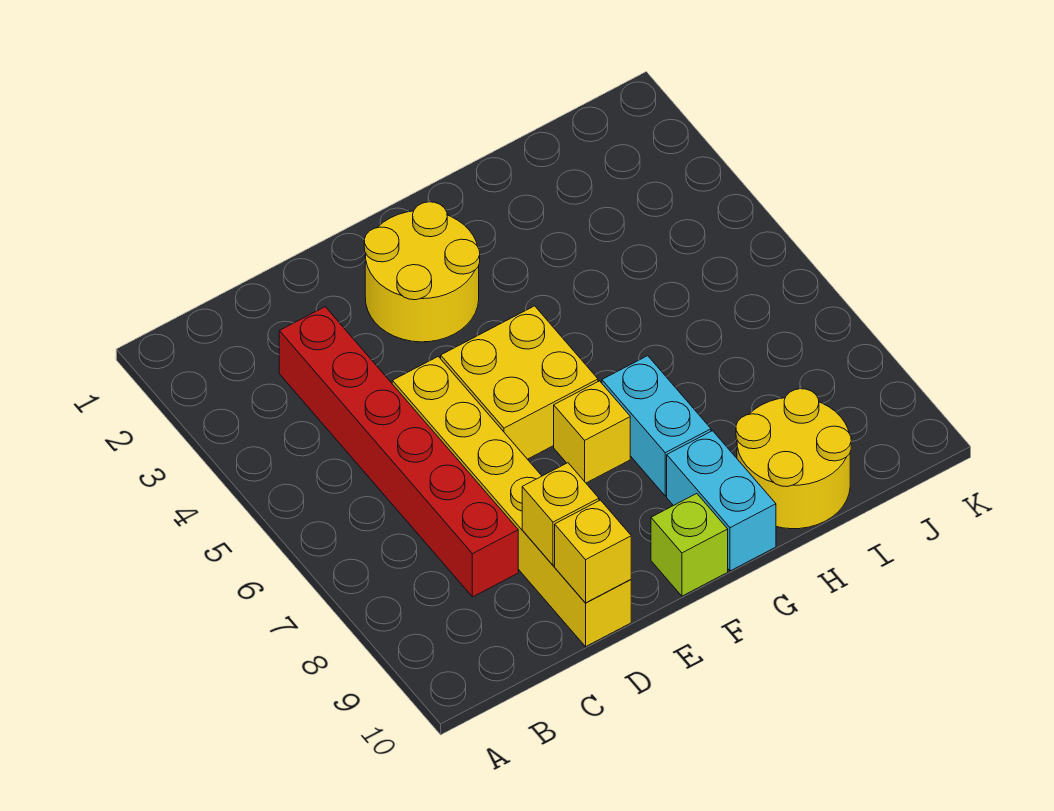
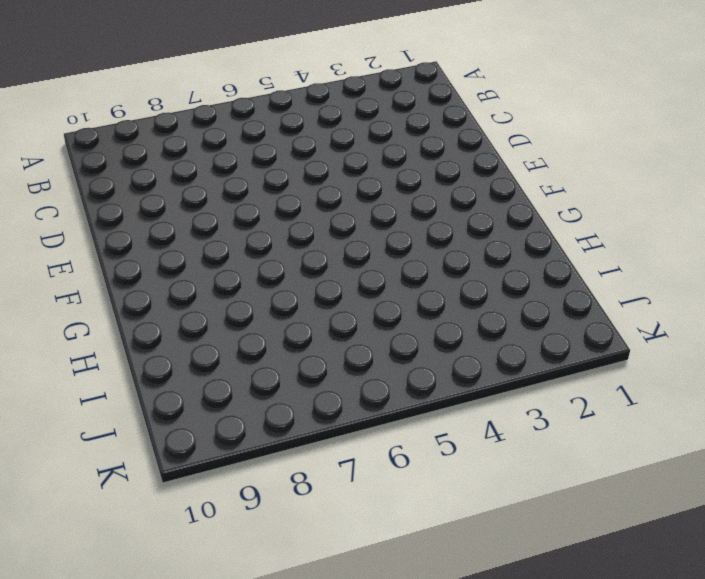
none -> red brick C3:C8 level 1
none -> yellow brick D5:D10 level 1

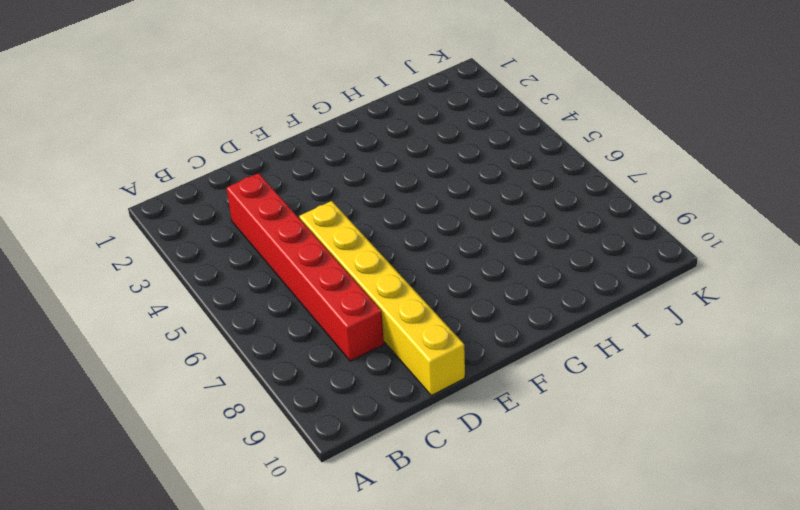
none -> yellow round brick E2:F3 level 1
none -> yellow brick E5:F6 level 1

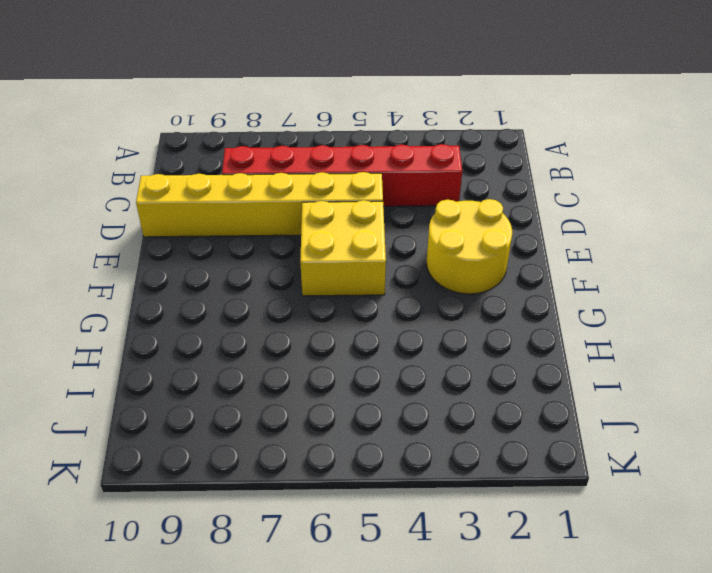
none -> yellow brick F7 level 1
none -> lime brick F10 level 1

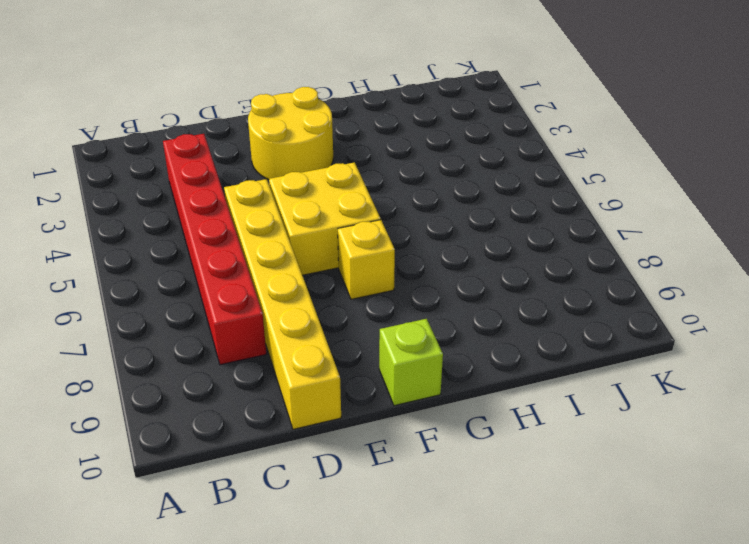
none -> cyan brick G7:G8 level 1
none -> cyan brick G9:G10 level 1

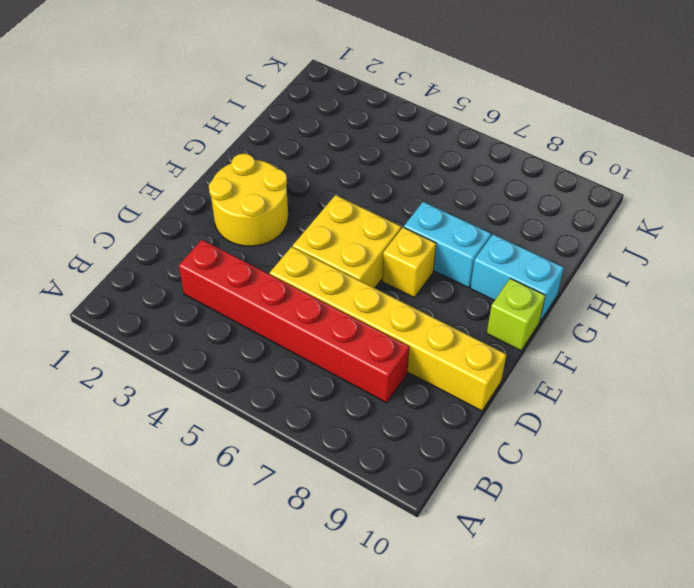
none -> yellow round brick H9:I10 level 1
none -> yellow brick D9 level 2

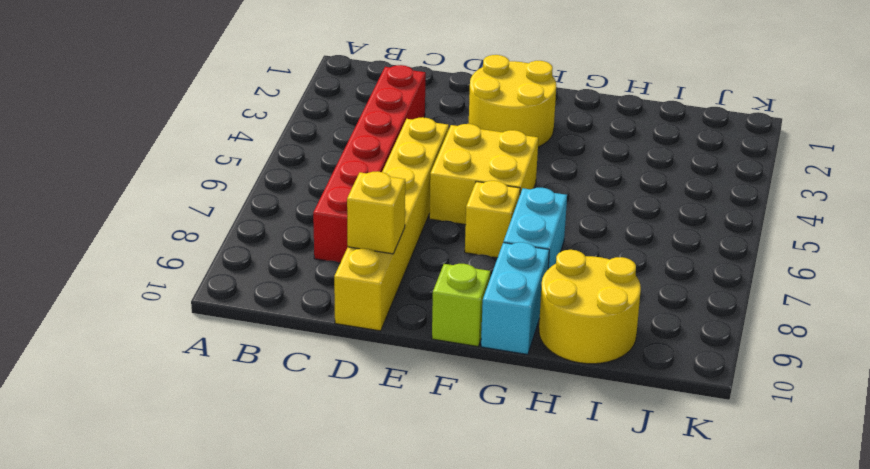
none -> yellow brick D10 level 2

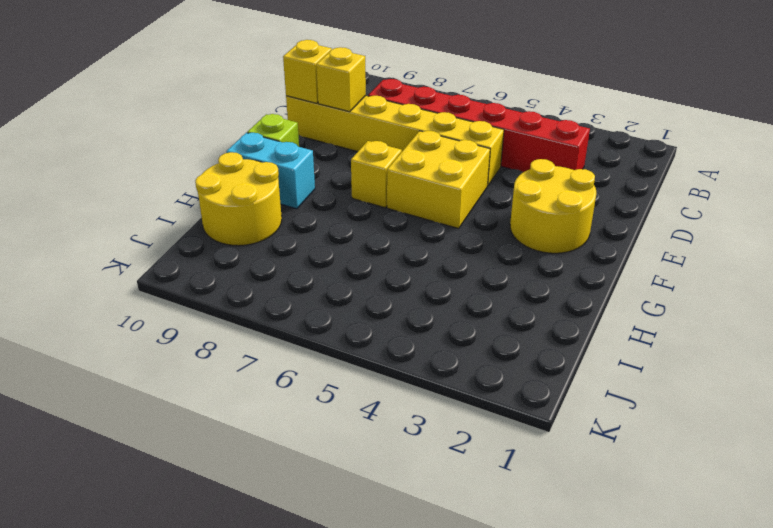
none -> cyan brick G7:G8 level 1

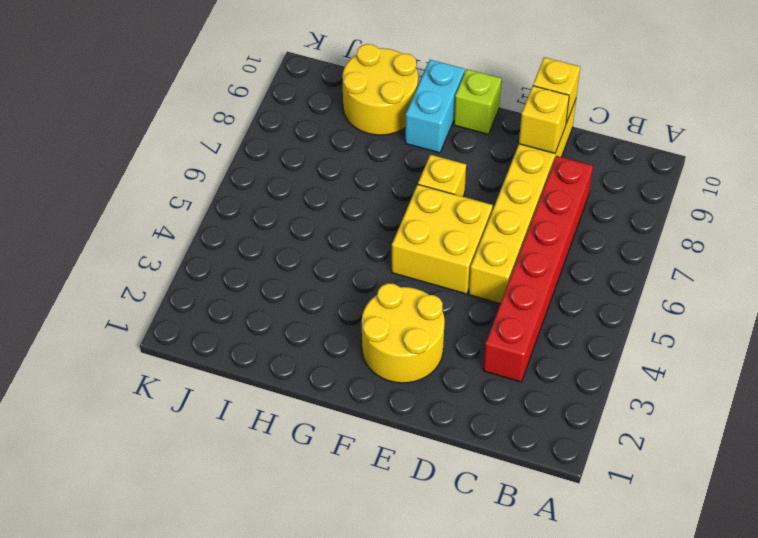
none -> cyan brick G7:G8 level 1

